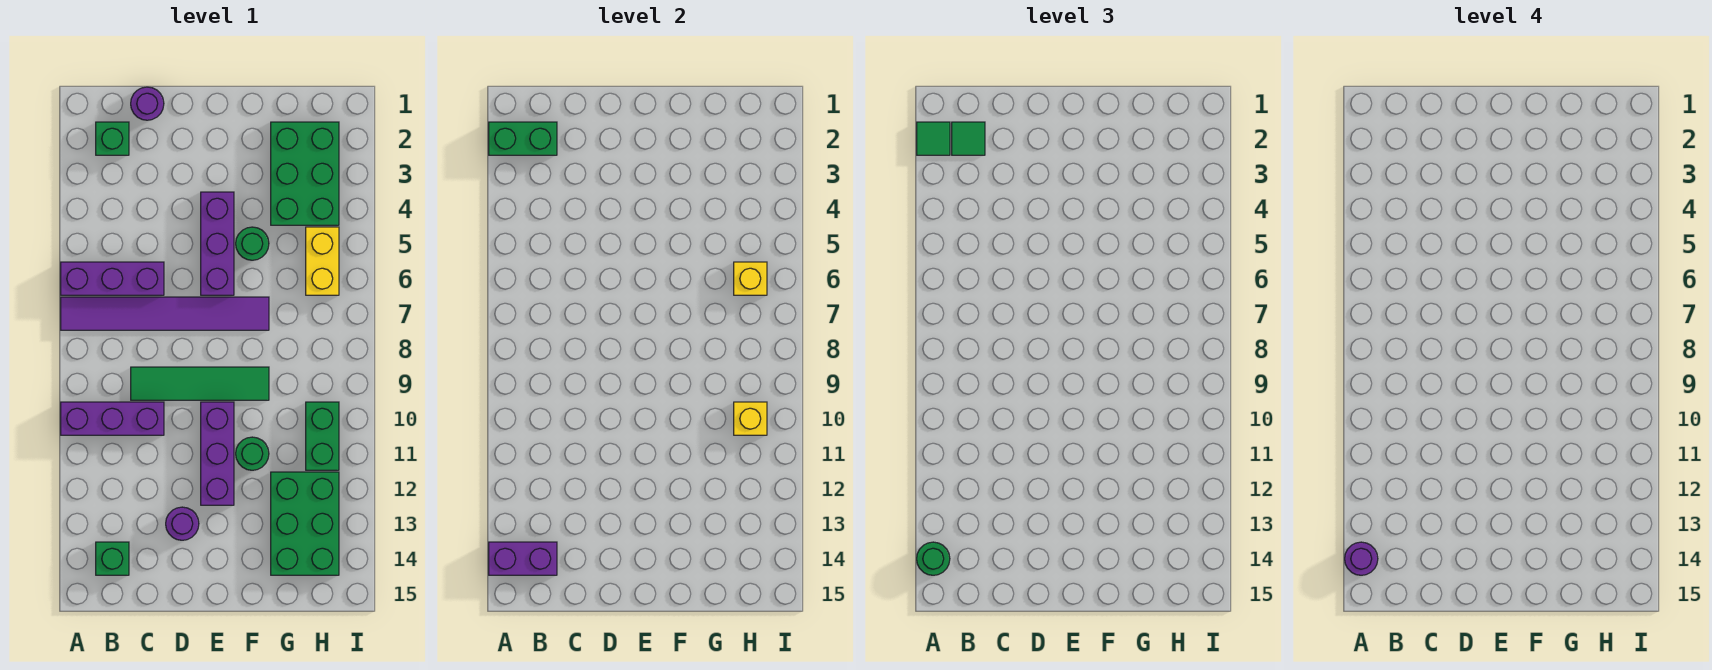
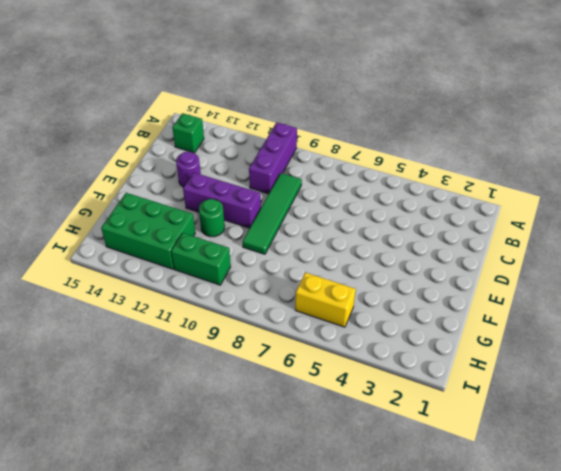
none -> purple brick A6:C6 level 1
none -> purple tile A7:F7 level 1
none -> green brick B2 level 1

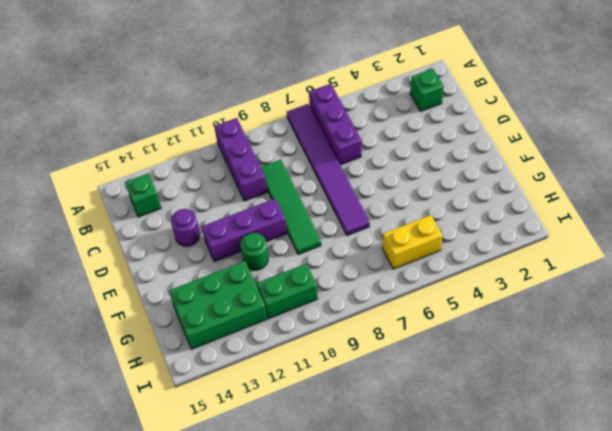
none -> purple round brick C1 level 1
none -> purple brick E4:E6 level 1
none -> green round brick F5 level 1

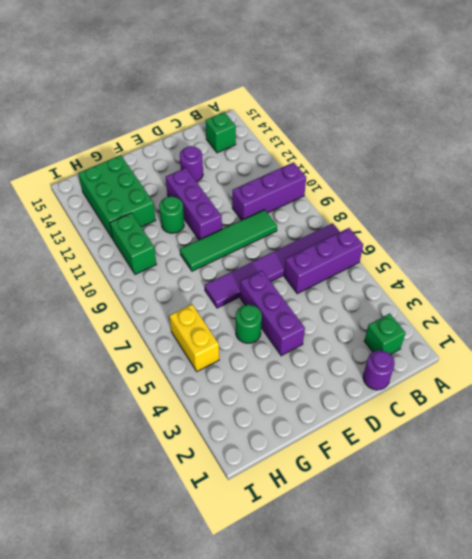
none -> green brick G2:H4 level 1
none -> green brick A2:B2 level 2
none -> purple brick A14:B14 level 2

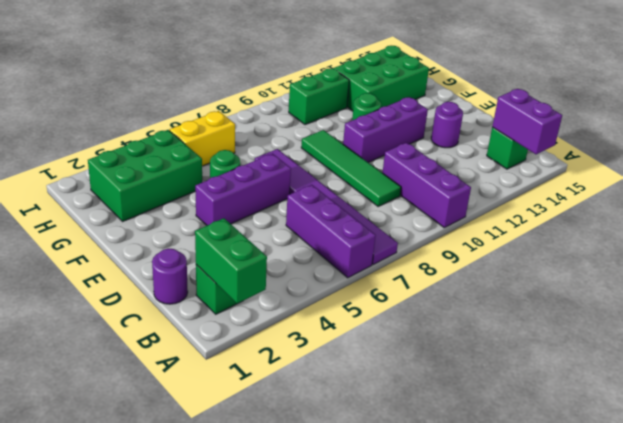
none -> yellow brick H6 level 2
none -> yellow brick H10 level 2
none -> green tile A2 level 3

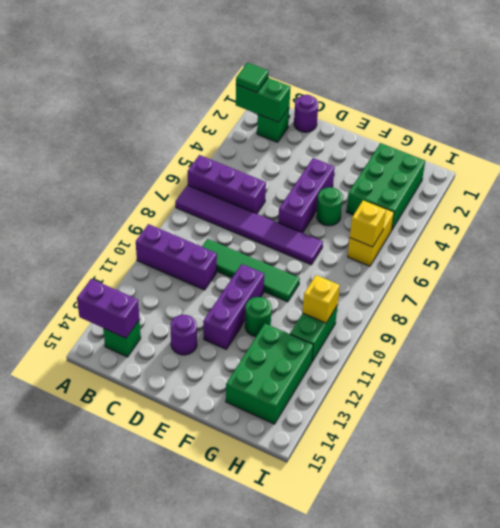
none -> green round brick A14 level 3
none -> green tile B2 level 3
none -> purple round brick A14 level 4

